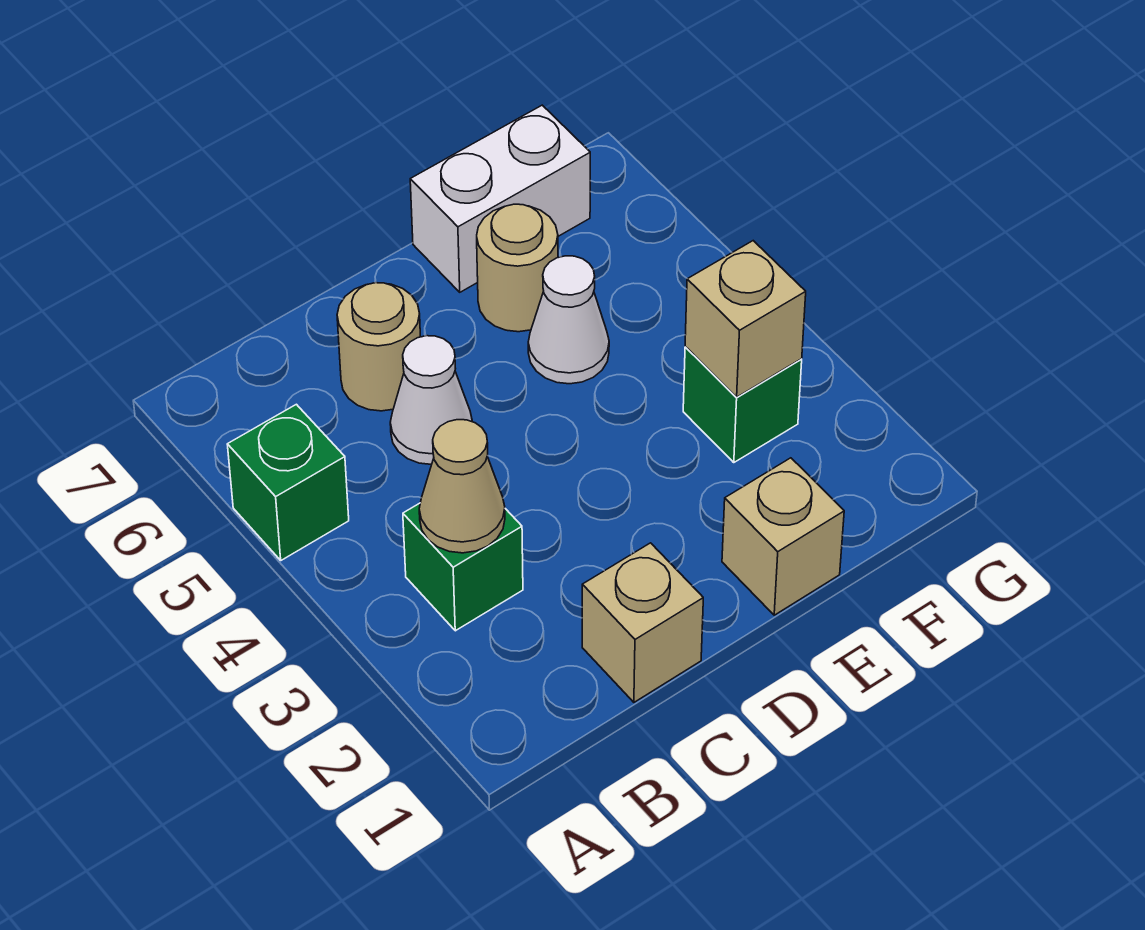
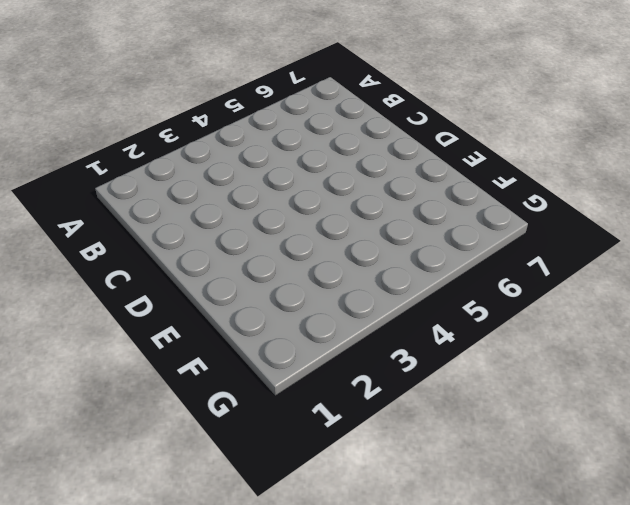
none -> green brick A5 level 1
none -> green brick B3 level 1
none -> tan brick C1 level 1

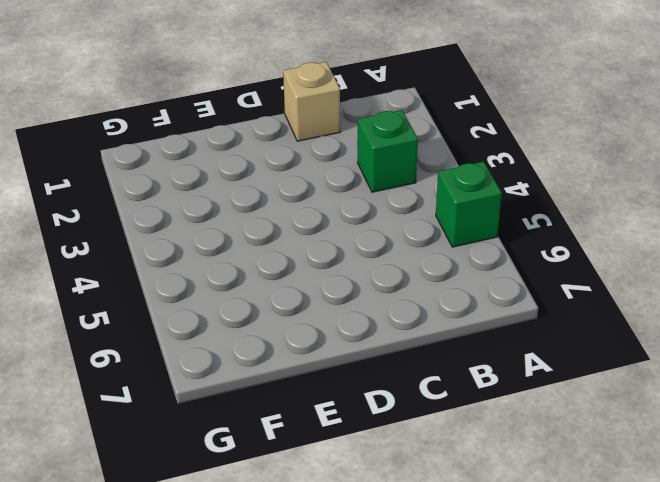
none -> white cone C5 level 1
none -> tan round brick C6 level 1
none -> tan brick E1 level 1

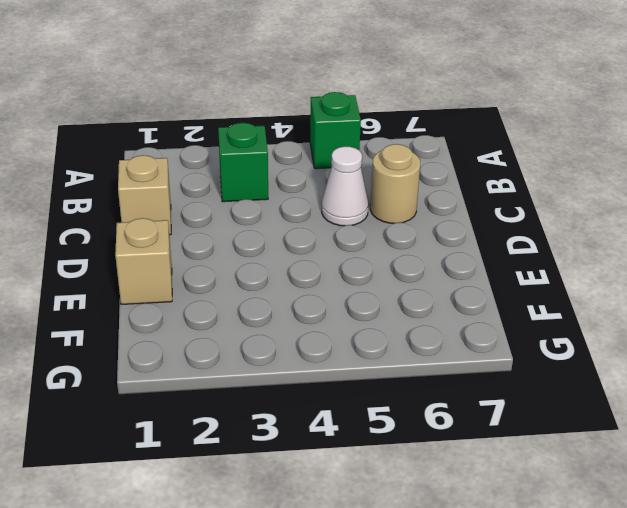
none -> white cone E5 level 1
none -> tan round brick E6 level 1
none -> white brick E7:F7 level 1

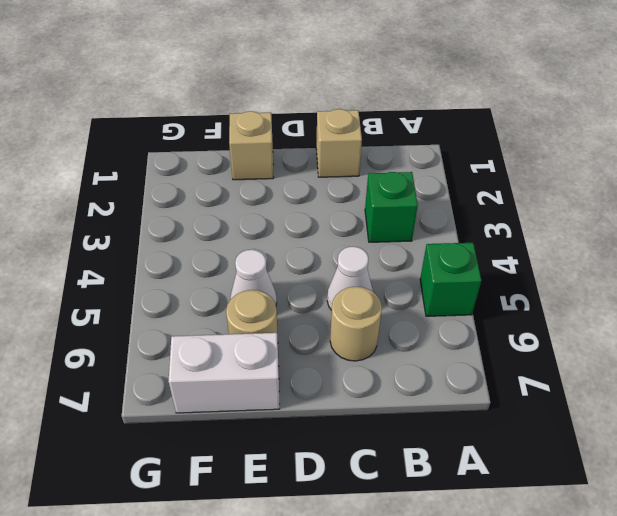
none -> green brick F3 level 1
none -> tan cone B3 level 2
none -> tan brick F3 level 2

